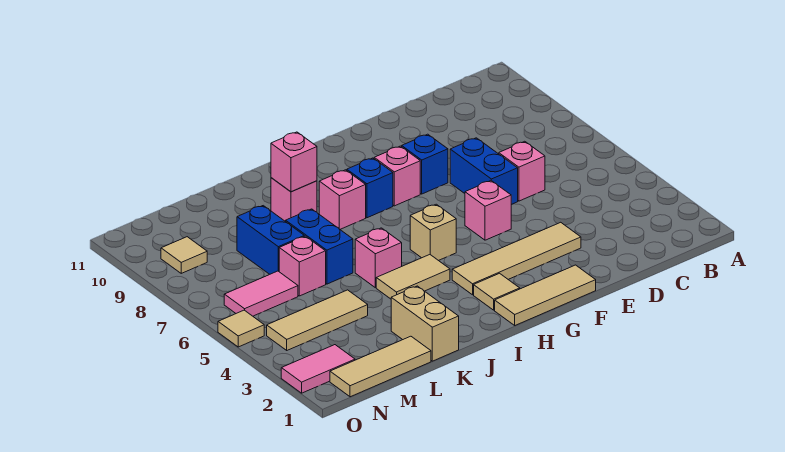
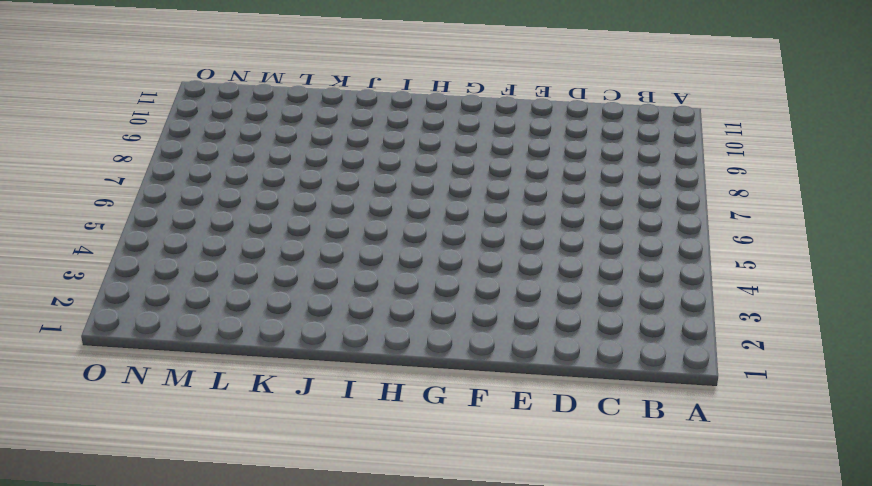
none -> pink brick D6 level 1
none -> tan tile E3:H3 level 1
none -> blue brick E6:E7 level 1

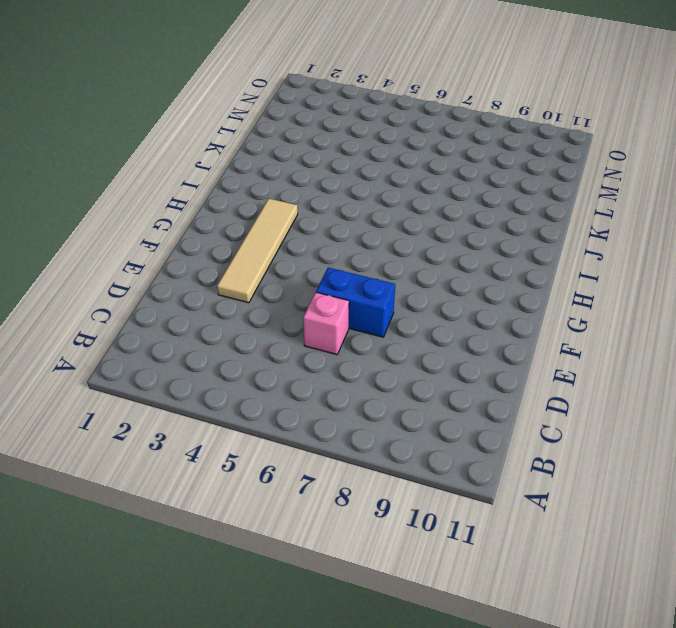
none -> tan tile F1:H1 level 1
none -> pink brick F5 level 1
none -> blue brick F8 level 1

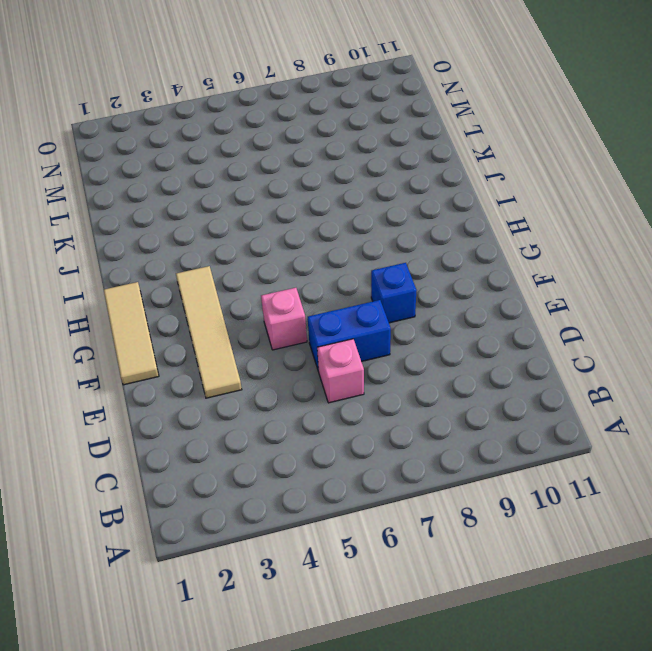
none -> pink brick G8 level 1
none -> tan tile H2 level 1
none -> tan brick H5 level 1

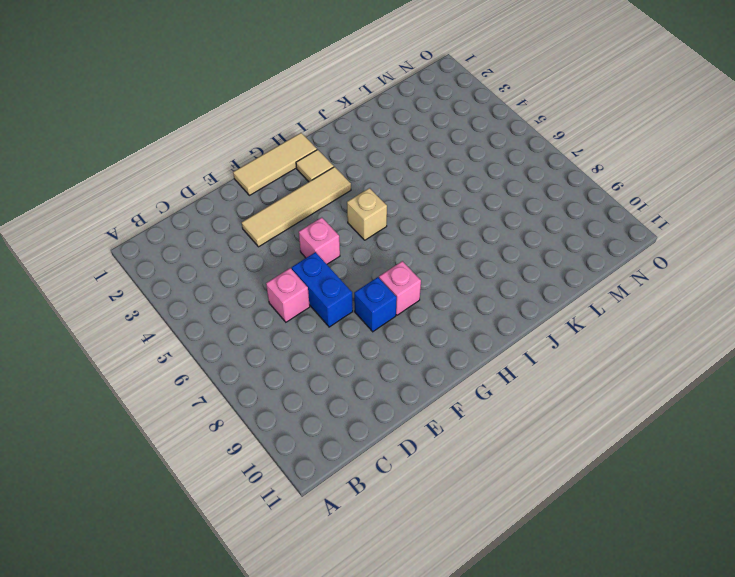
none -> blue brick H8 level 1
none -> tan tile I4:J4 level 1
none -> pink brick I8 level 1

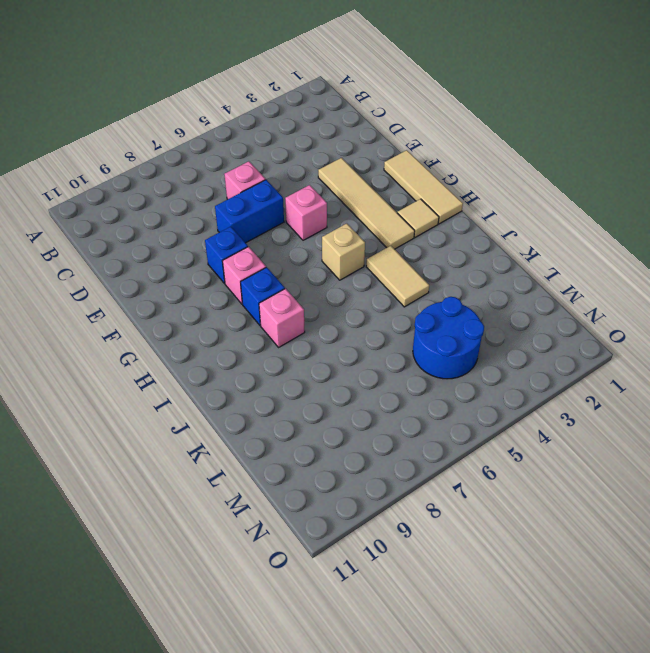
blue round brick L4:M5 level 1 -> tan tile L4:N4 level 1
none -> pink brick J5 level 1
none -> pink brick J9 level 1
none -> tan brick K1:K2 level 1

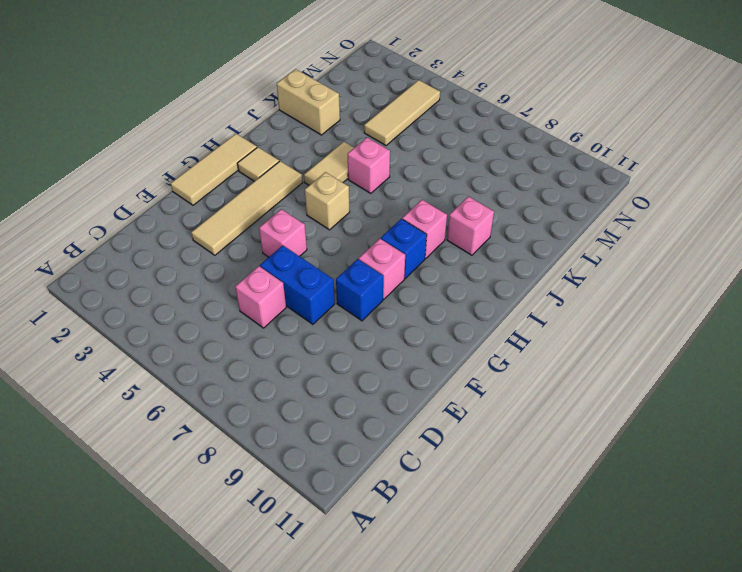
none -> blue brick K6:K7 level 1
none -> tan tile L1:N1 level 1
none -> pink brick L6 level 1

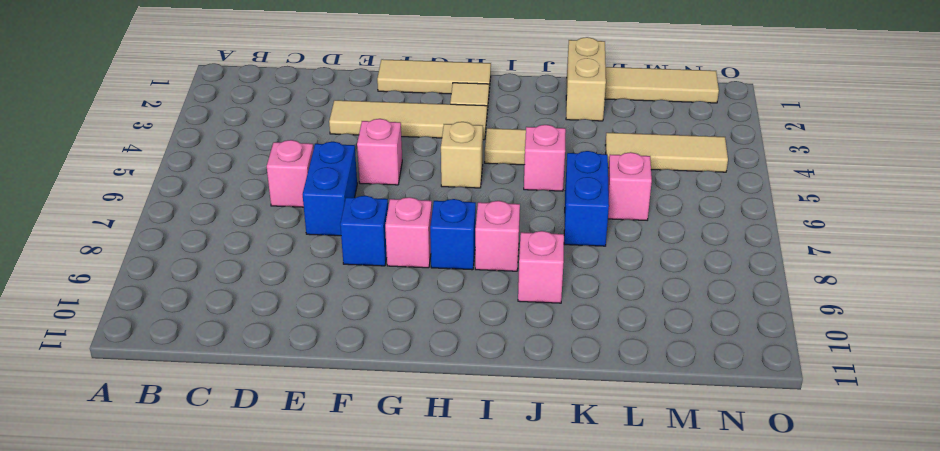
none -> blue brick L7:L8 level 1
none -> pink tile M6:N6 level 1
none -> pink tile N2:O2 level 1

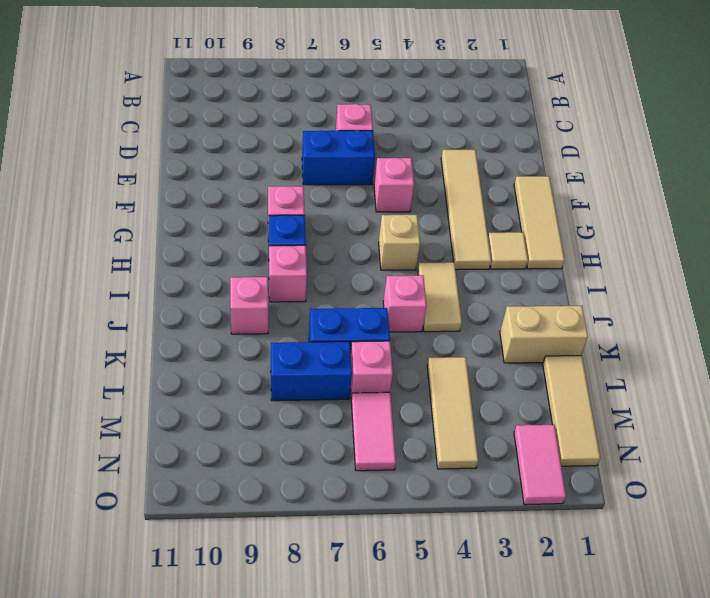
none -> blue brick F8 level 1
none -> tan tile N9 level 1
none -> tan tile O5 level 1

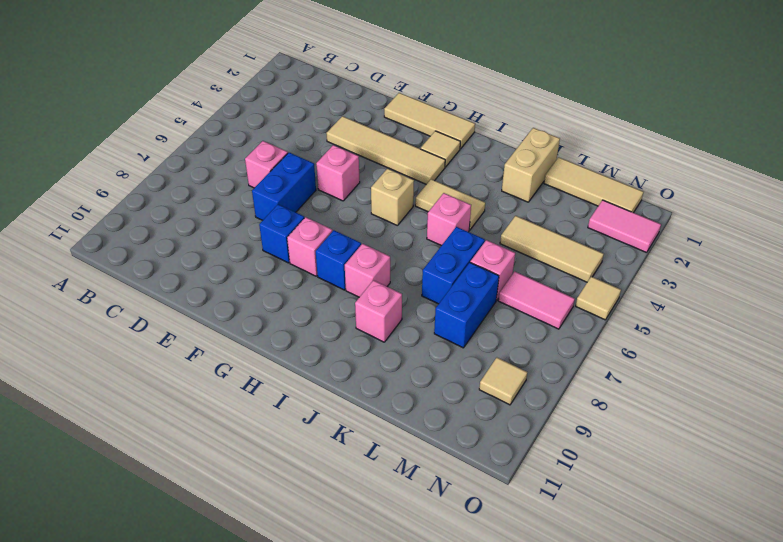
none -> pink brick J9 level 2

